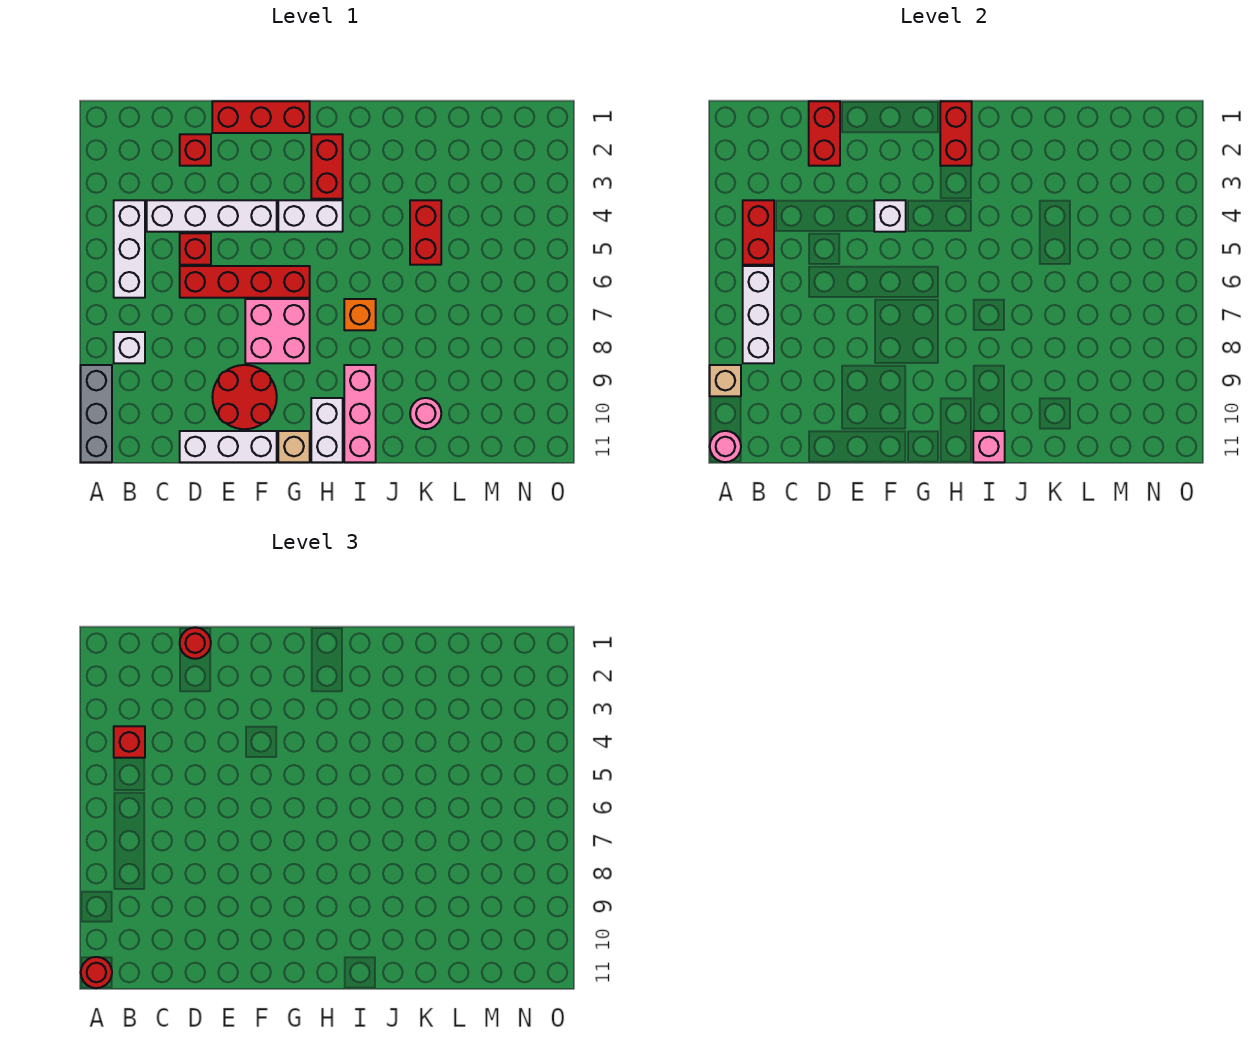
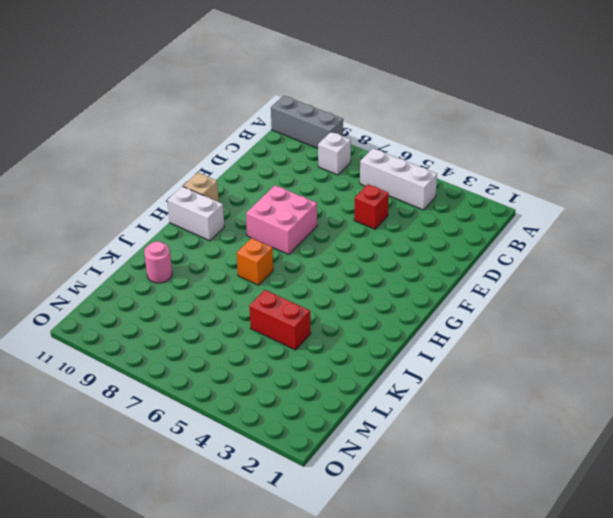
none -> white brick C4:F4 level 1
none -> red brick D2 level 1
none -> red brick D6:G6 level 1
none -> white brick D11:F11 level 1

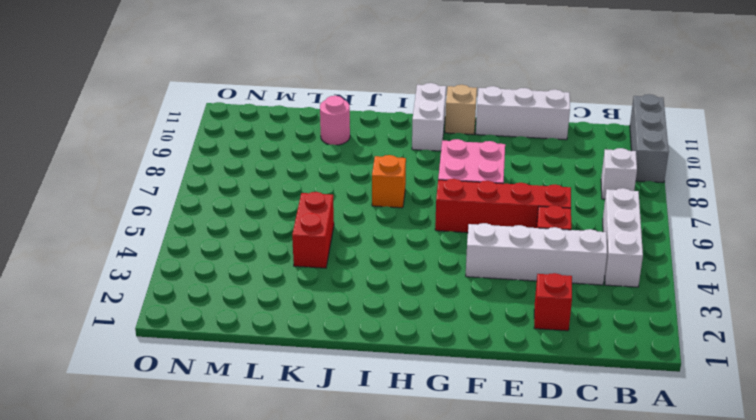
none -> red brick E1:G1 level 1
none -> red round brick E9:F10 level 1
none -> white brick G4:H4 level 1
none -> red brick H2:H3 level 1

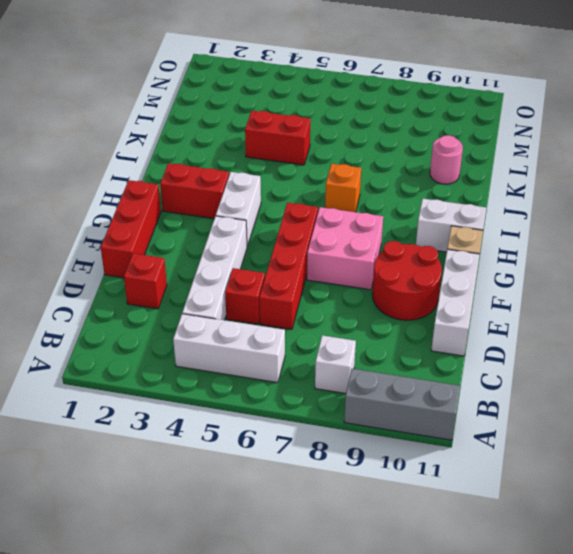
none -> pink brick I9:I11 level 1
none -> tan brick A9 level 2
none -> pink round brick A11 level 2
none -> red brick B4:B5 level 2

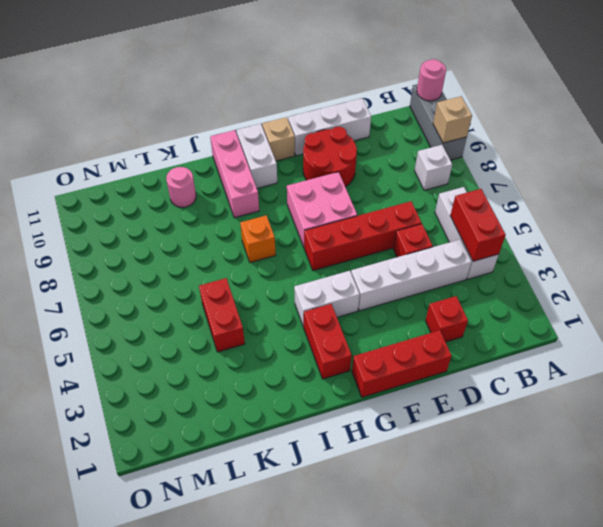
none -> white brick B6:B8 level 2
none -> red brick D1:D2 level 2
none -> white brick F4 level 2
none -> red brick H1:H2 level 2

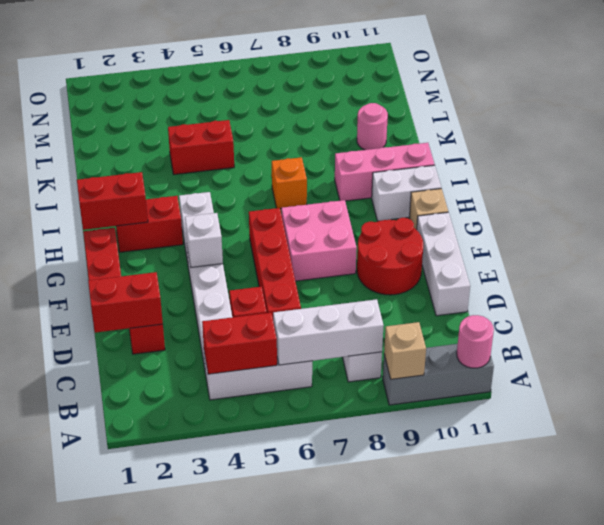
none -> pink brick I11 level 2
none -> red round brick A11 level 3
none -> red brick B4 level 3
none -> red round brick D1 level 3

